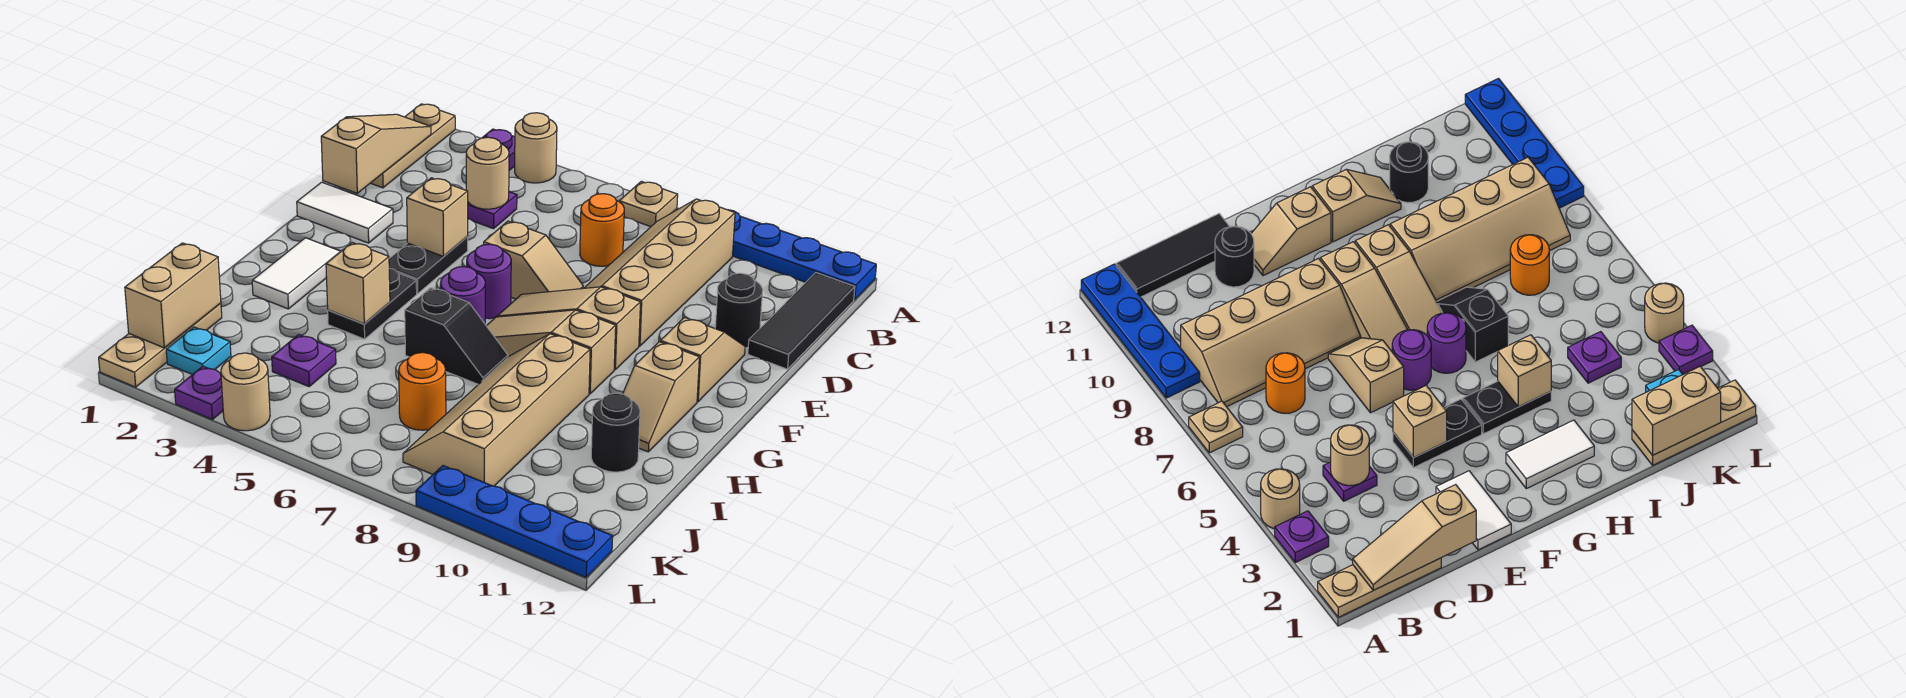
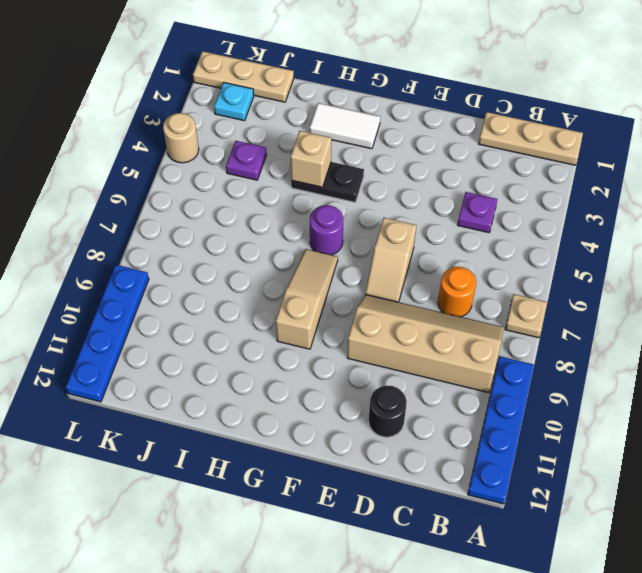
none -> purple plate A3 level 1
none -> tan round brick A4 level 1
none -> black tile B12:D12 level 1
none -> white tile E1:E2 level 1

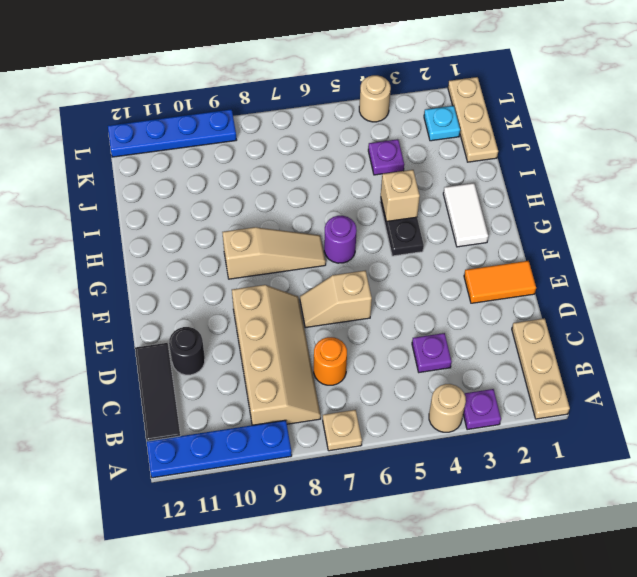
orange tile E1:E2 level 1 -> white tile E1:E2 level 1
none -> black plate E4:F4 level 1
none -> tan slope E11:F11 level 1 top F
none -> purple round brick F6 level 1
none -> tan slope F7:F9 level 1 top 9

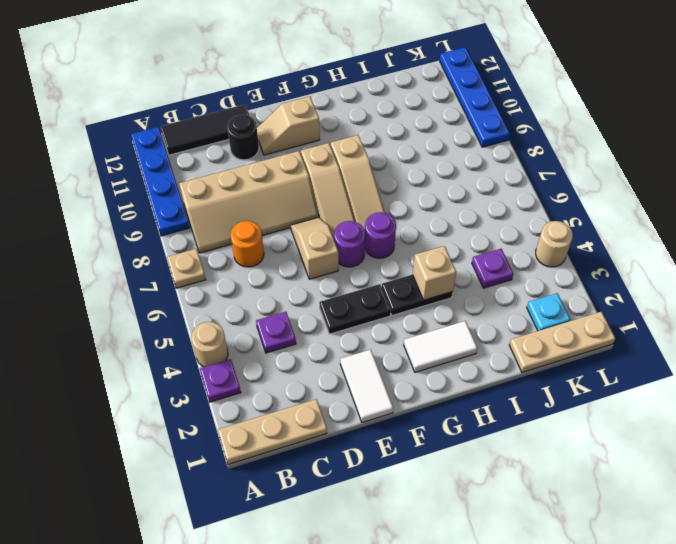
none -> tan slope G11:H11 level 1 top G
none -> black slope H6:H7 level 1 top 6
none -> tan slope H8:K9 level 1 top 9
none -> black round brick I11 level 1

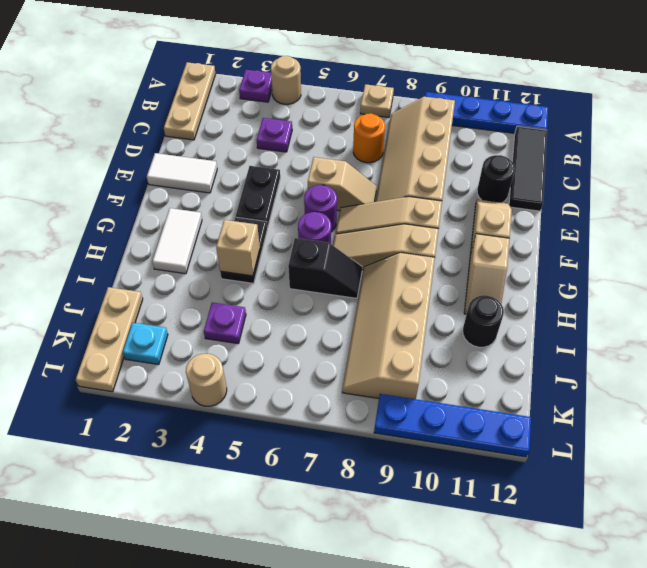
none -> orange round brick J7 level 1
none -> purple plate L3 level 1
none -> tan slope B1:D1 level 2 top D
none -> tan round brick C4 level 2

